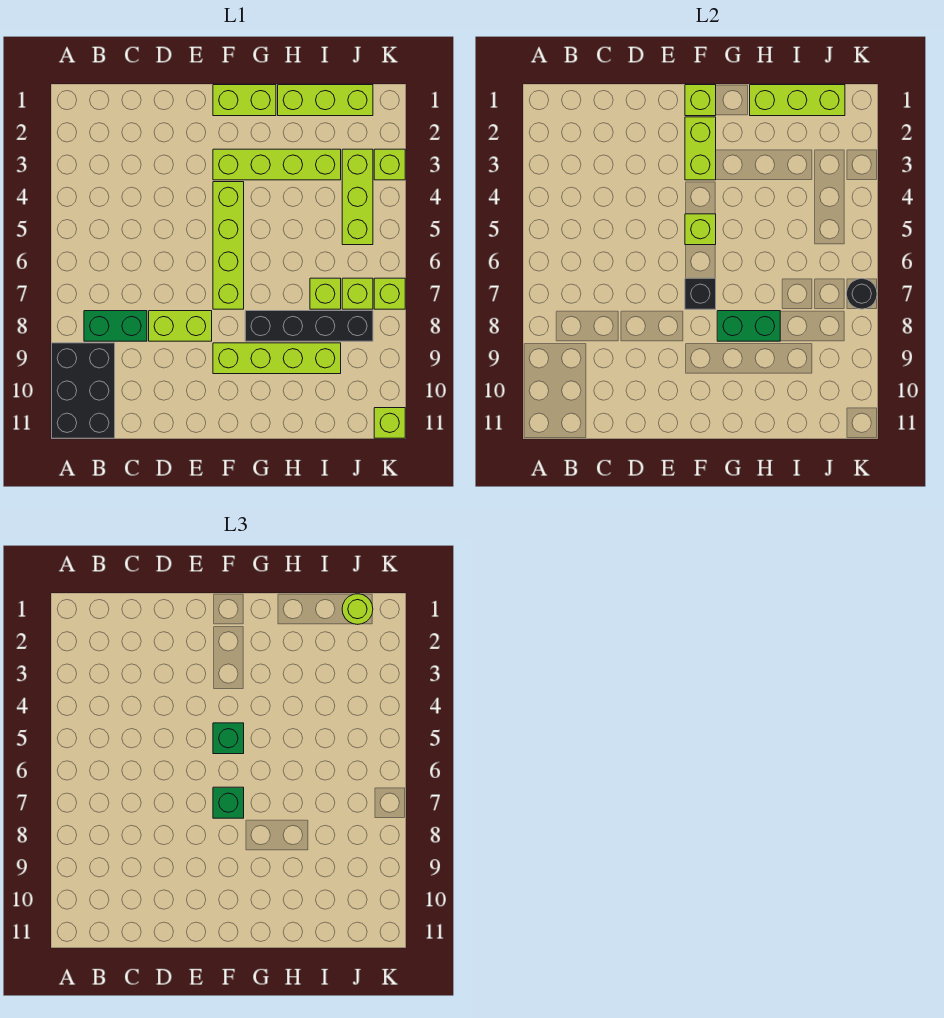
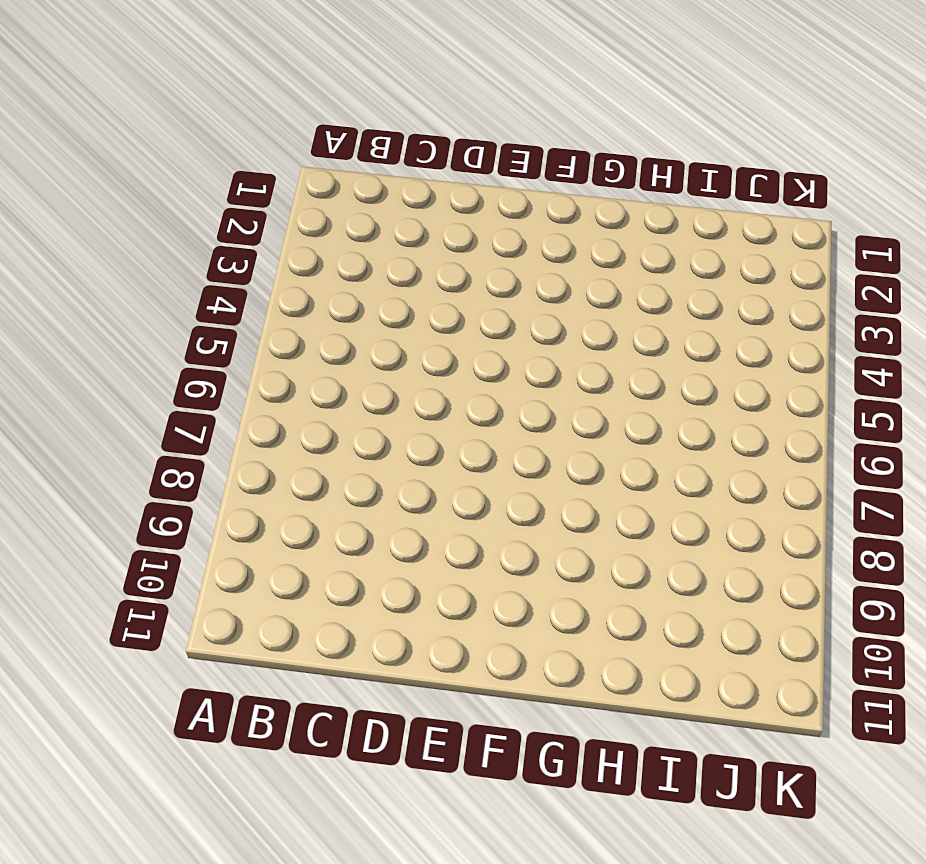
none -> black brick A9:B11 level 1
none -> green brick B8:C8 level 1
none -> lime brick D8:E8 level 1

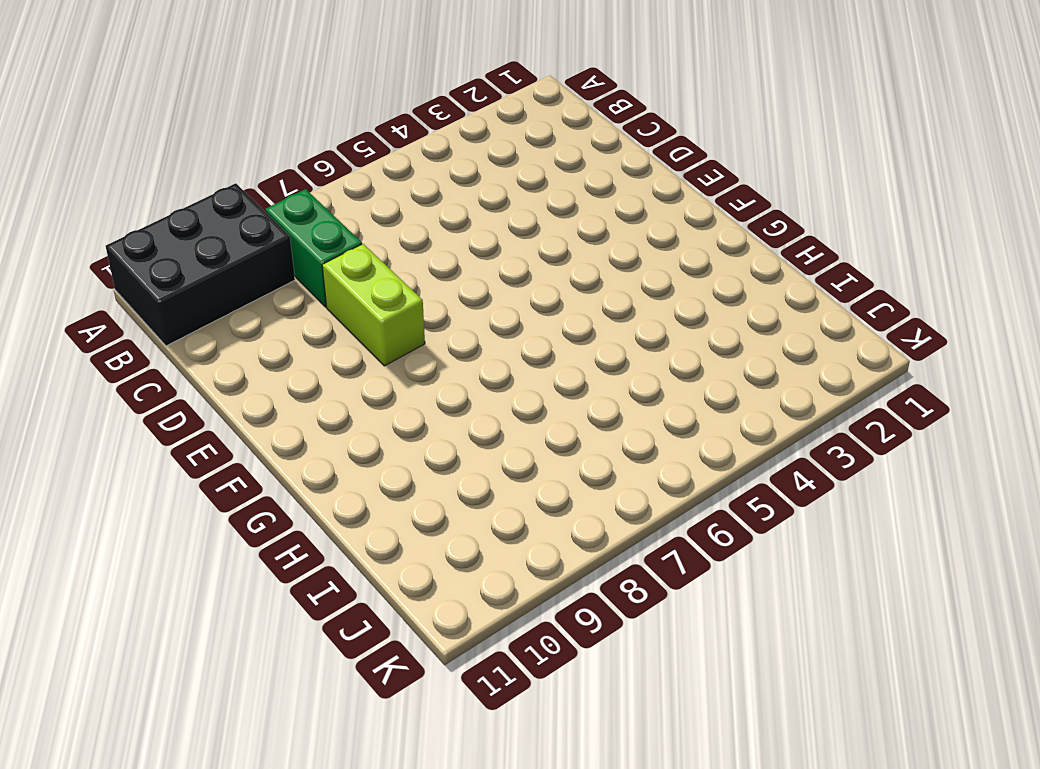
none -> lime brick F1:G1 level 1
none -> lime brick F3:I3 level 1
none -> lime brick F4:F7 level 1

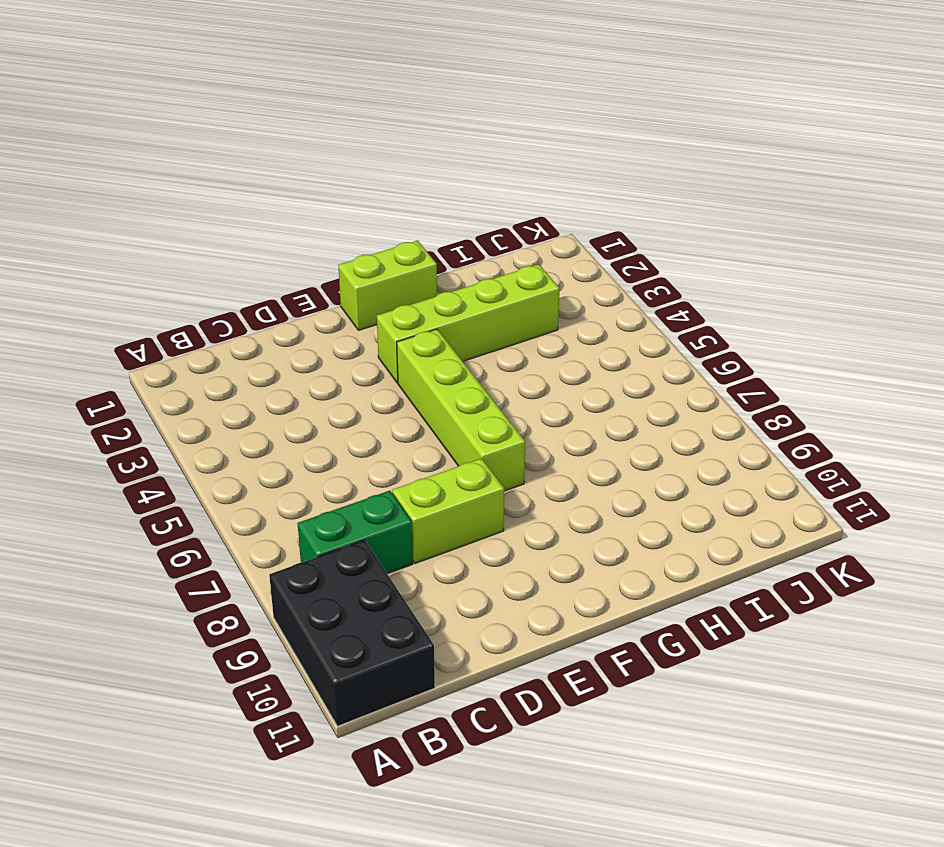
none -> lime brick F9:I9 level 1
none -> black brick G8:J8 level 1
none -> lime brick H1:J1 level 1

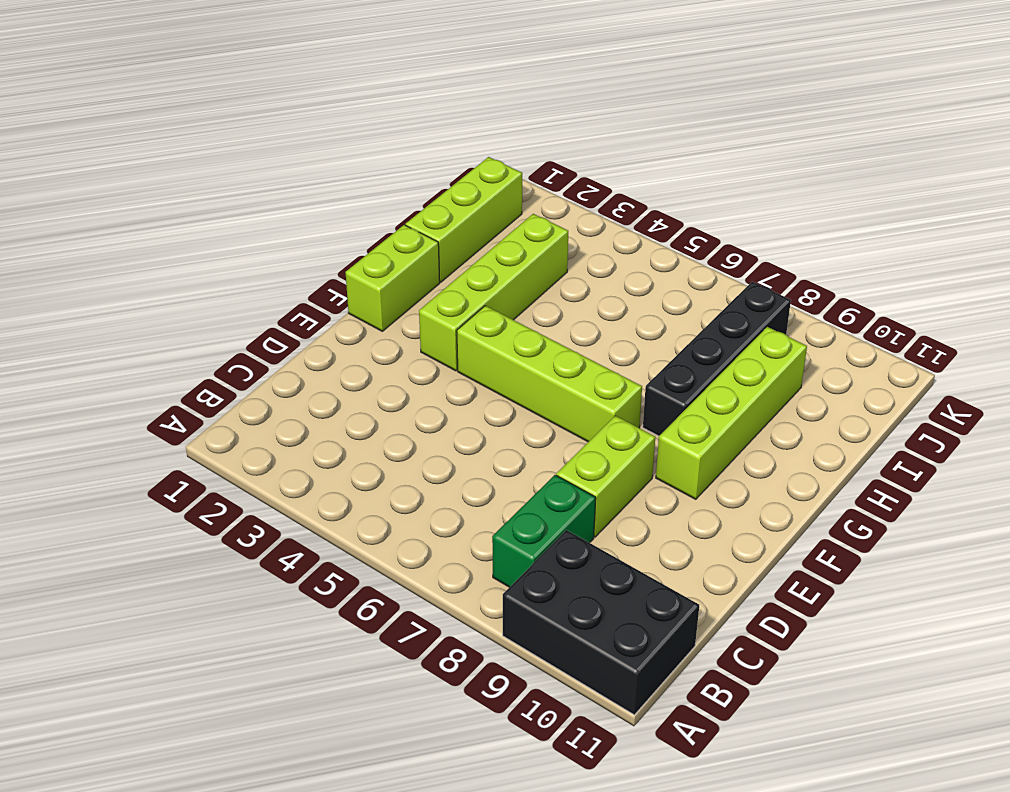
none -> lime brick I7 level 1
none -> lime brick J3:J5 level 1
none -> lime brick J7 level 1

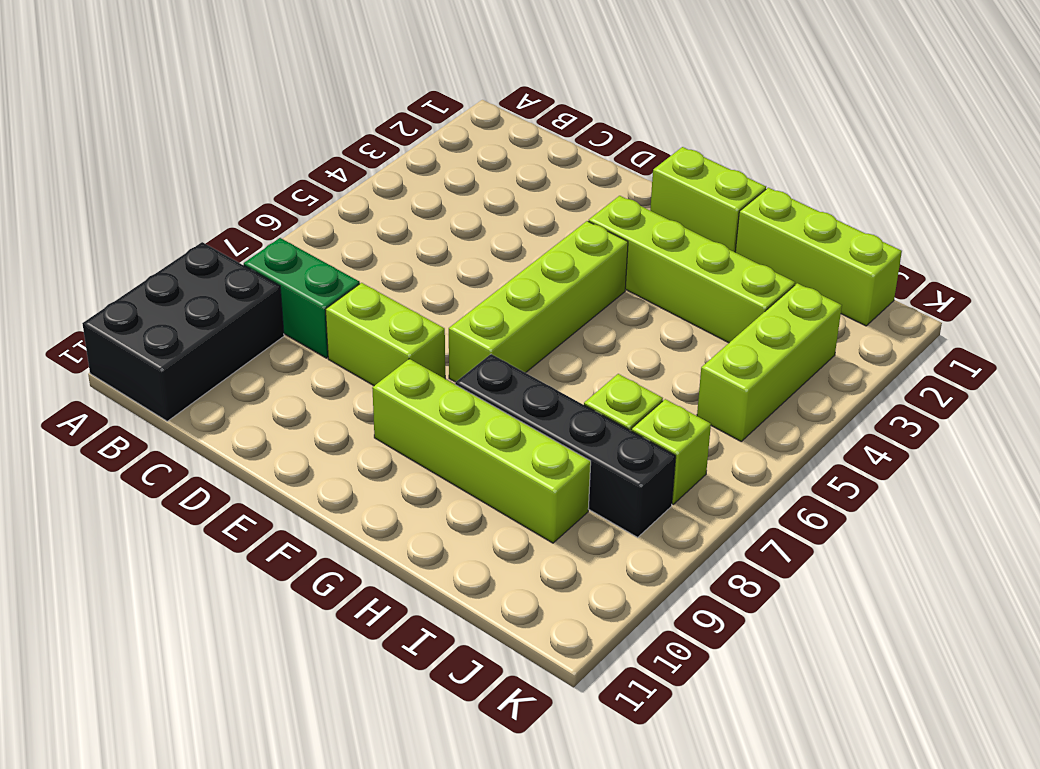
none -> lime brick K3 level 1
none -> lime brick K7 level 1
none -> lime brick K11 level 1

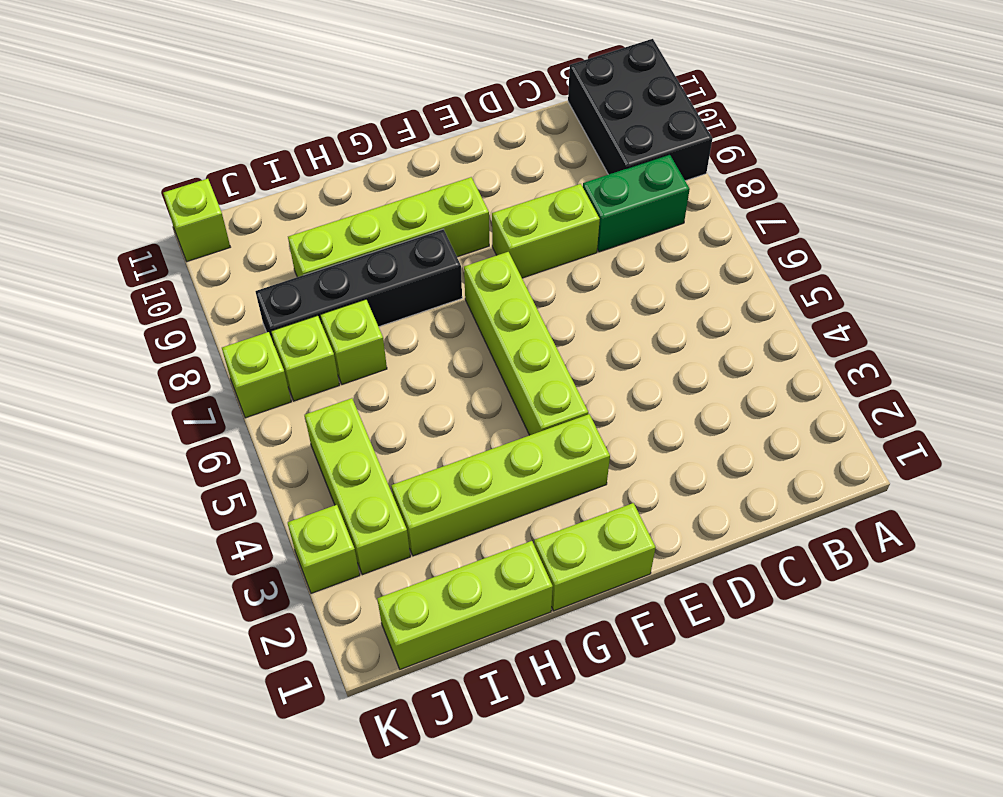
none -> lime brick F1 level 2
none -> lime brick F2:F3 level 2
none -> lime brick F5 level 2

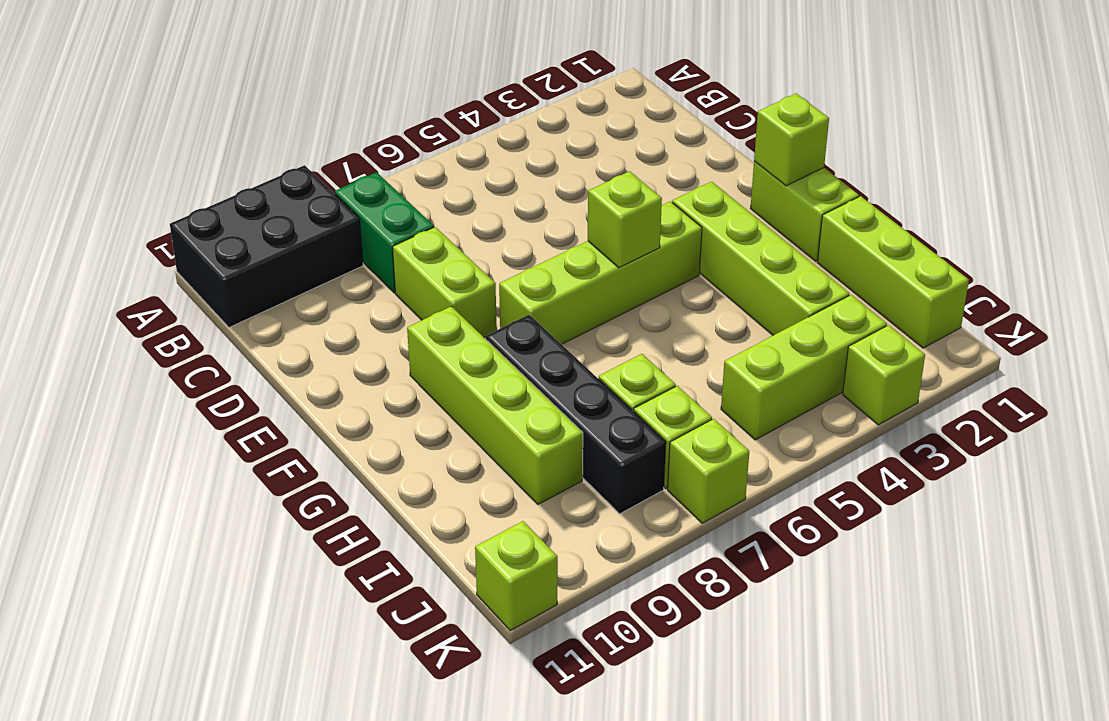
none -> lime brick F2:F3 level 2
none -> black brick F7 level 2
none -> green brick G8:H8 level 2

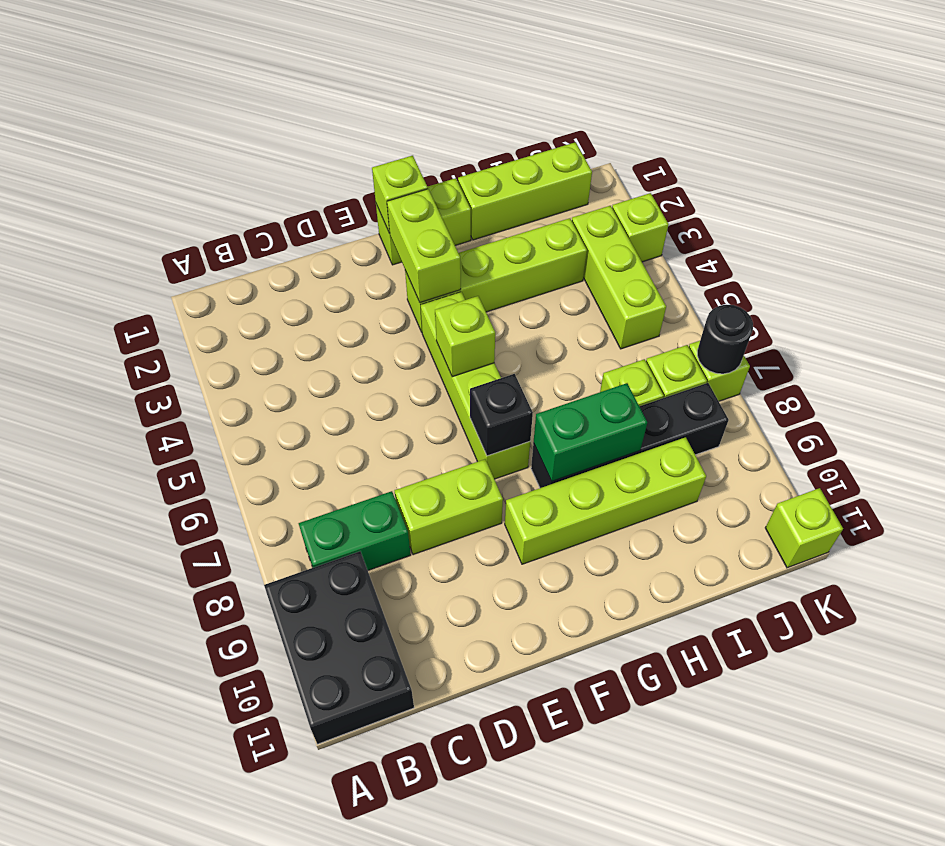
none -> lime brick H1:J1 level 2
none -> green brick F5 level 3
none -> green brick F7 level 3

